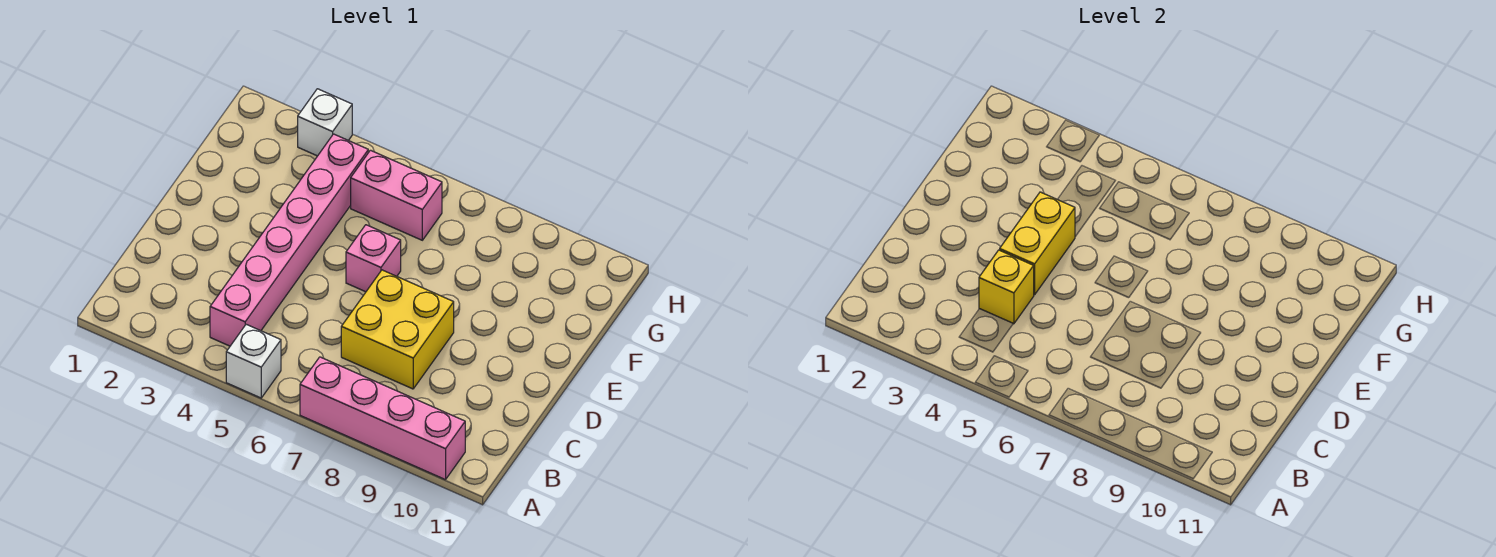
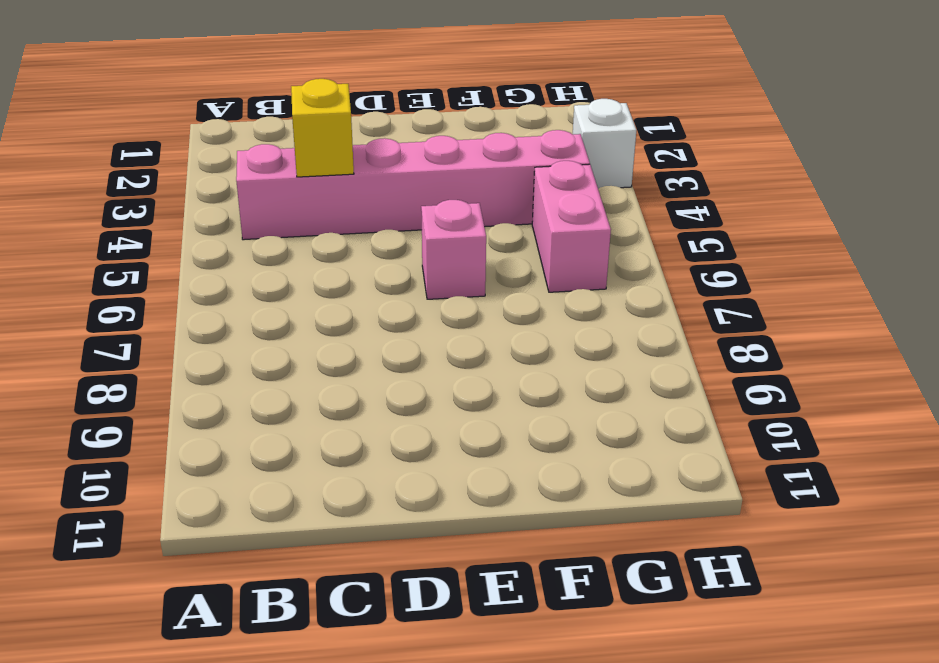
none -> white brick A5 level 1
none -> pink brick A7:A10 level 1

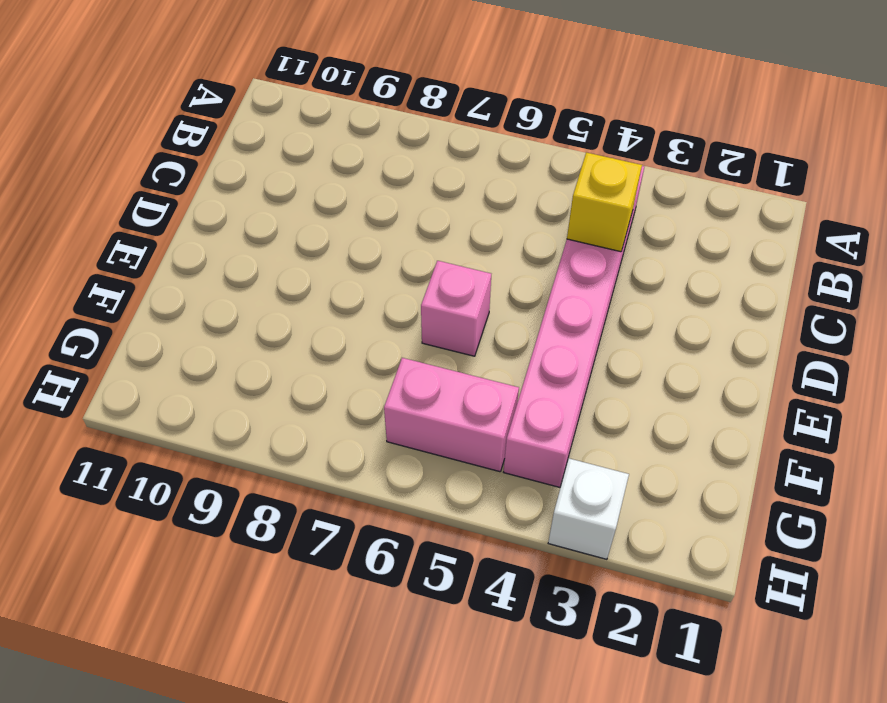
none -> white brick A5 level 1
none -> pink brick A7:A10 level 1

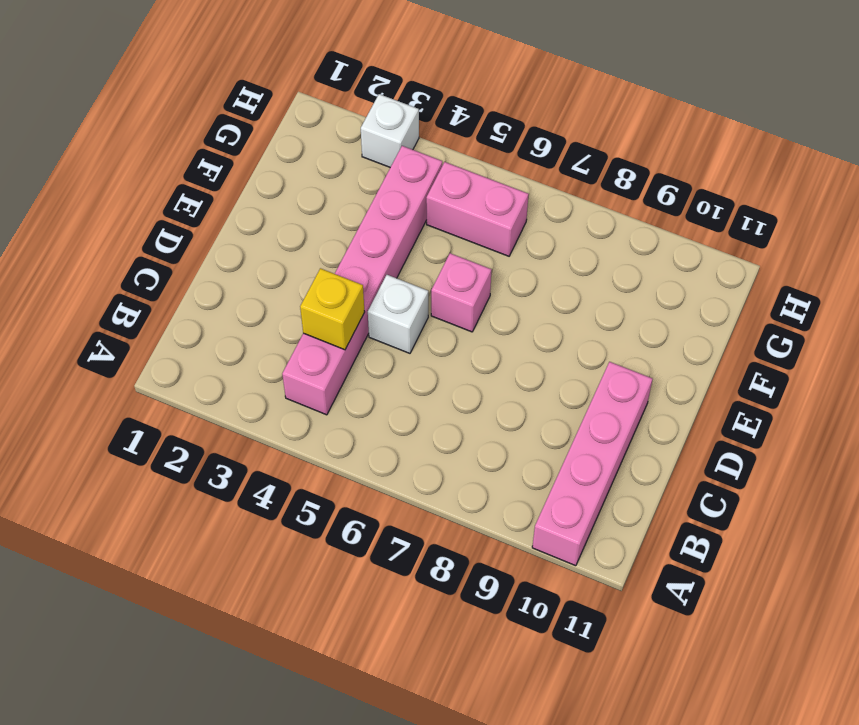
pink brick A10:D10 level 1 -> pink brick A7:A10 level 1
white brick D5 level 1 -> white brick A5 level 1
none -> yellow brick C7:D8 level 1
none -> yellow brick D4:E4 level 2

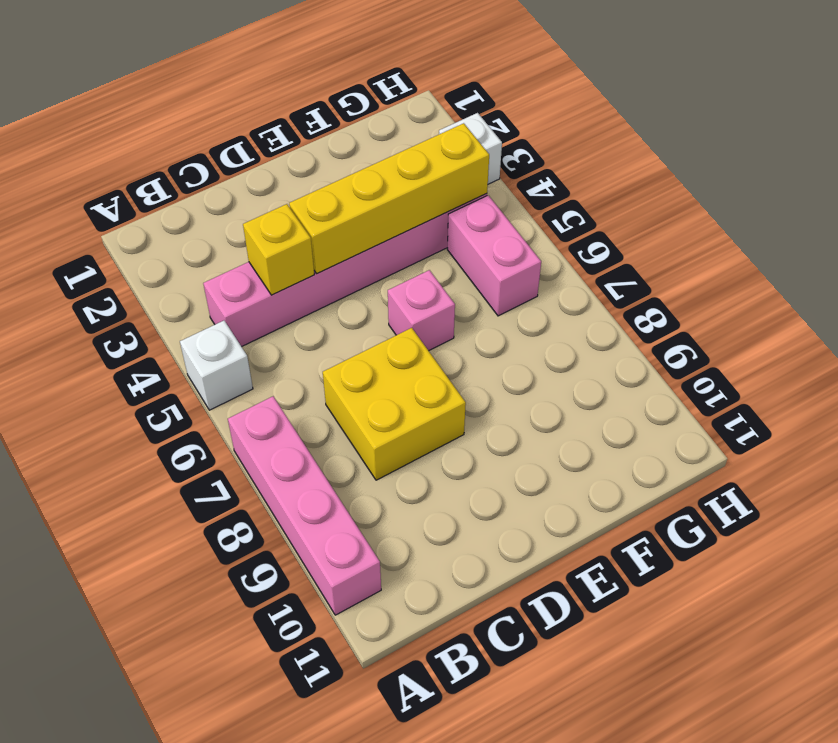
yellow brick D4:G4 level 2 -> yellow brick D4:E4 level 2

